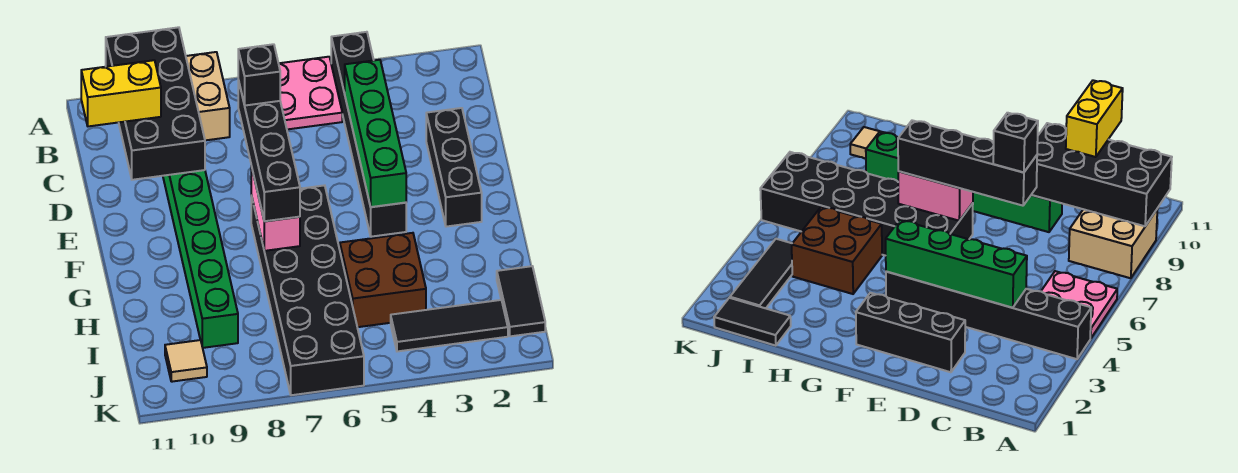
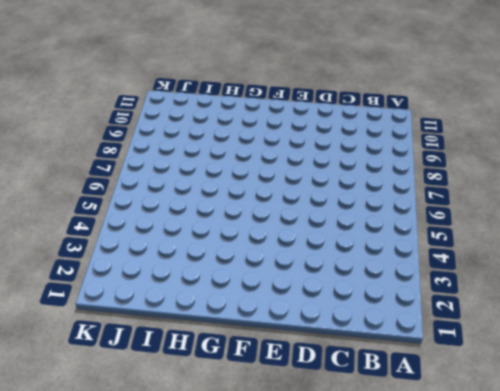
none -> black brick A4:F4 level 1
none -> pink plate A5:B6 level 1
none -> tan brick A8:B9 level 1

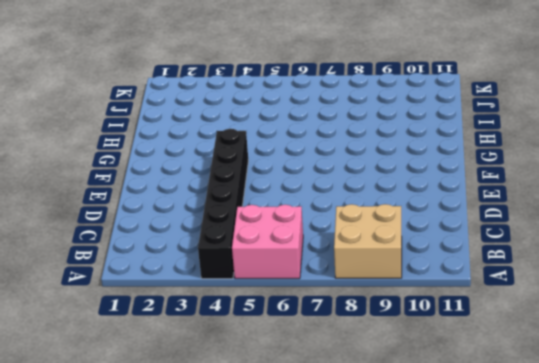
pink brick A5:B6 level 1 -> pink plate A5:B6 level 1
none -> black brick D2:F2 level 1
none -> green brick D9:I9 level 1
none -> black brick F6:K7 level 1

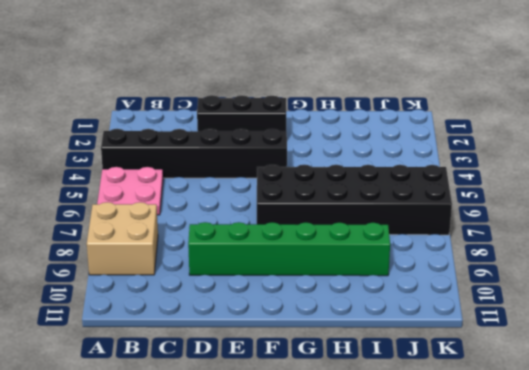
none -> brown brick H4:I5 level 1
none -> black tile I1:J1 level 1
none -> black tile J2:J4 level 1

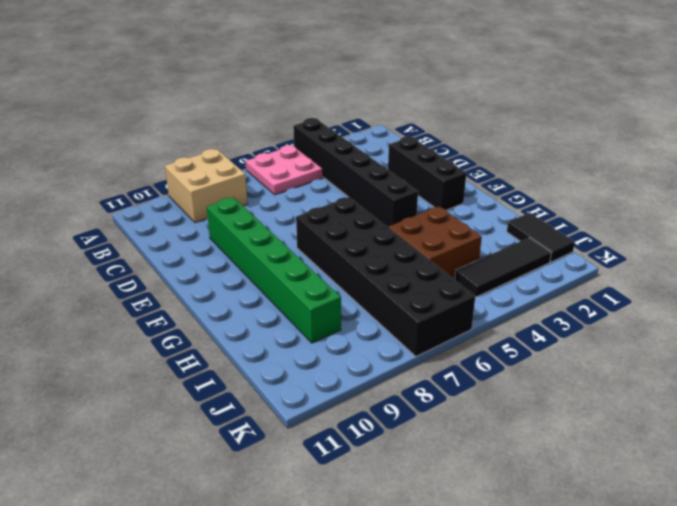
none -> tan tile J10 level 1
none -> black brick A9:D10 level 2
none -> green brick C4:F4 level 2

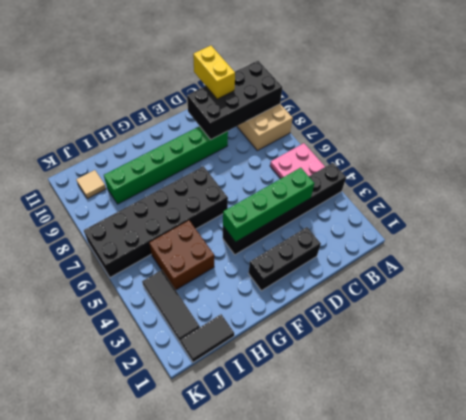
none -> pink brick F7:G7 level 2
none -> black brick D7:G7 level 3
none -> black brick D7 level 4

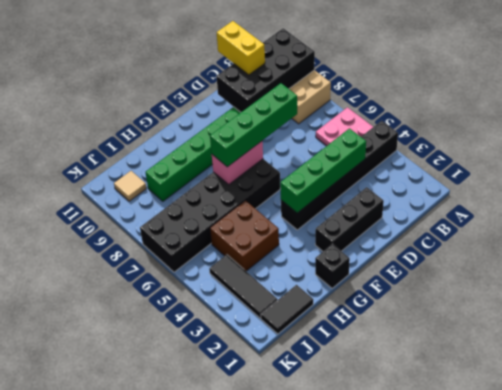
green brick D7:G7 level 3 -> black brick D7:G7 level 3
black brick G1 level 1 -> black brick D7 level 4

